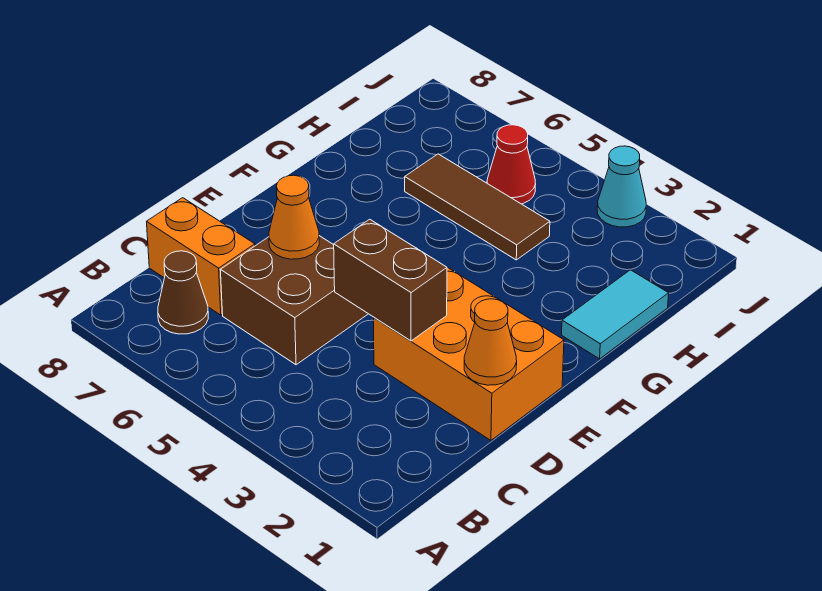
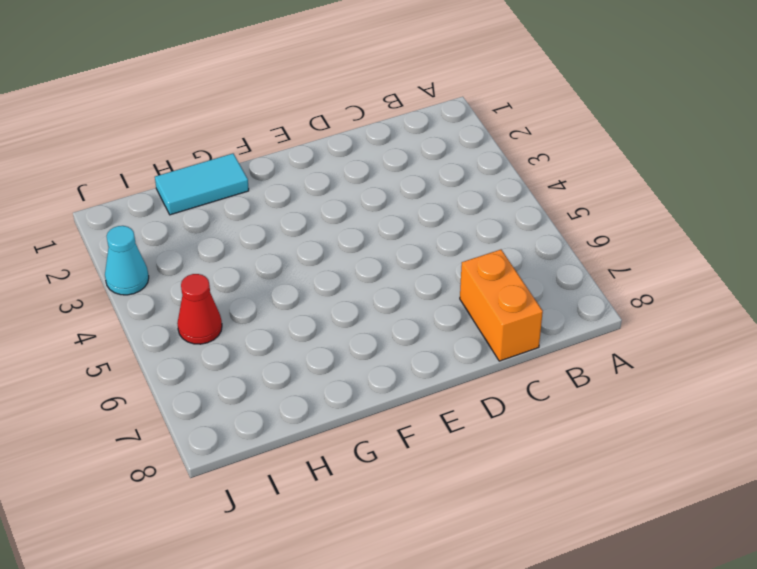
none -> brown cone B7 level 1
none -> brown brick C5:D6 level 1

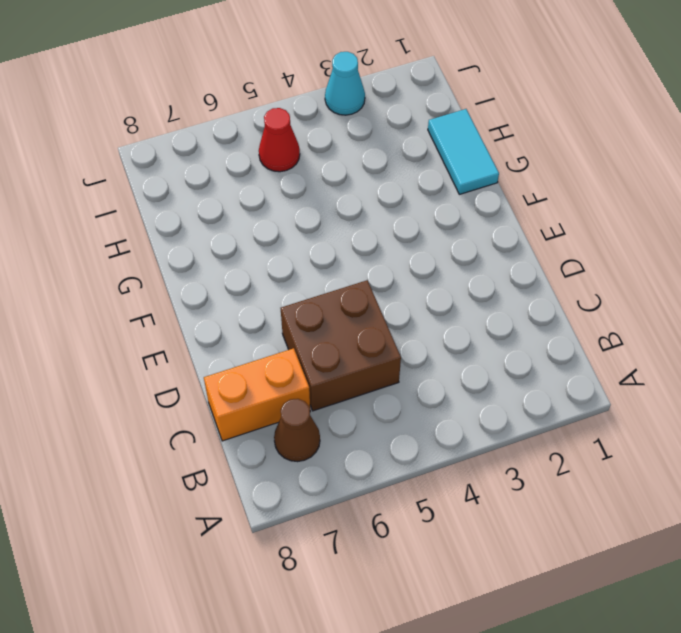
none -> orange brick D1:E3 level 1
none -> brown tile H4:H6 level 1

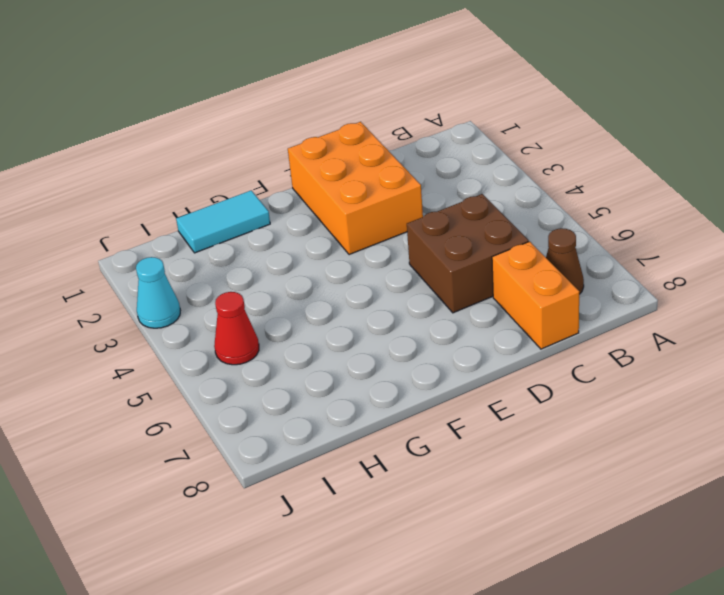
none -> brown tile H4:H6 level 1
none -> orange cone D1 level 2

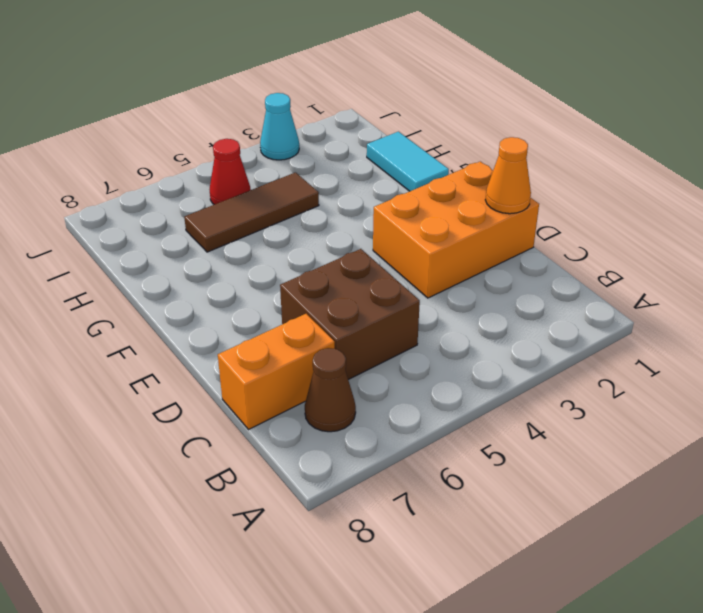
none -> brown brick D3:D4 level 2
none -> orange cone D6 level 2

